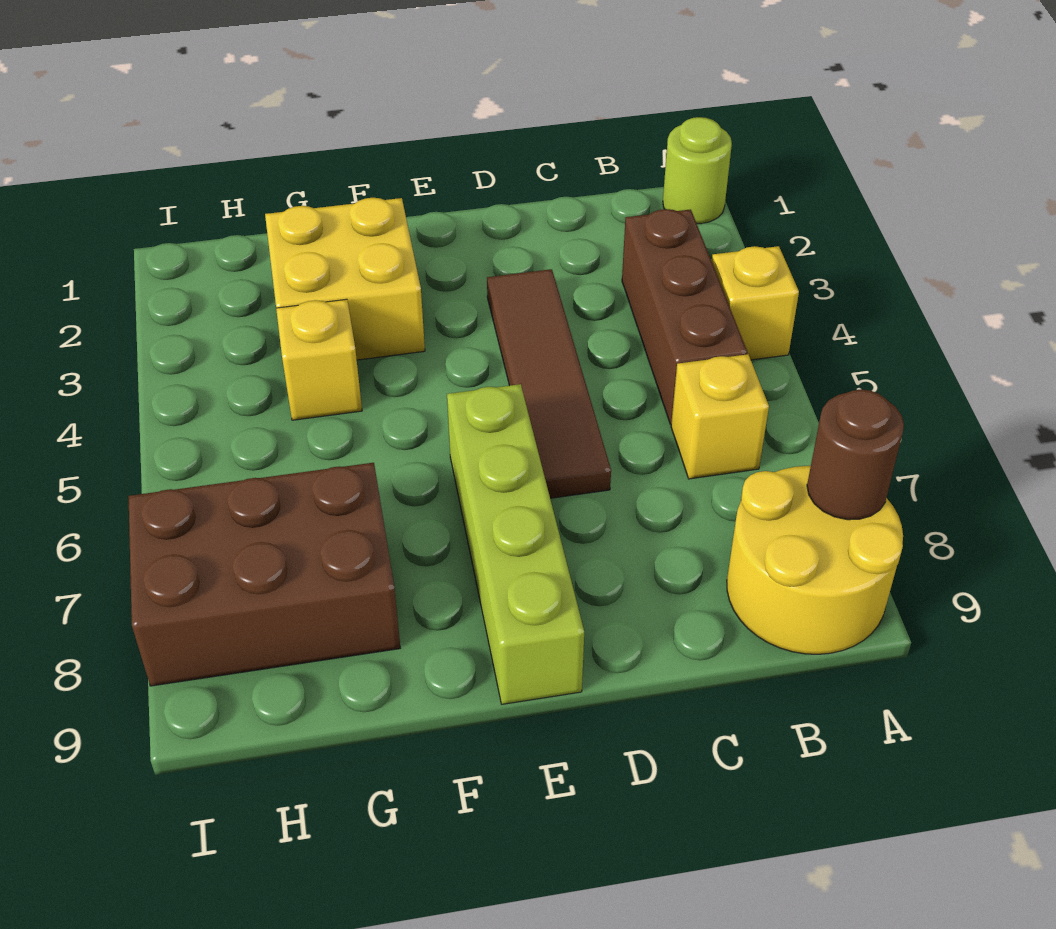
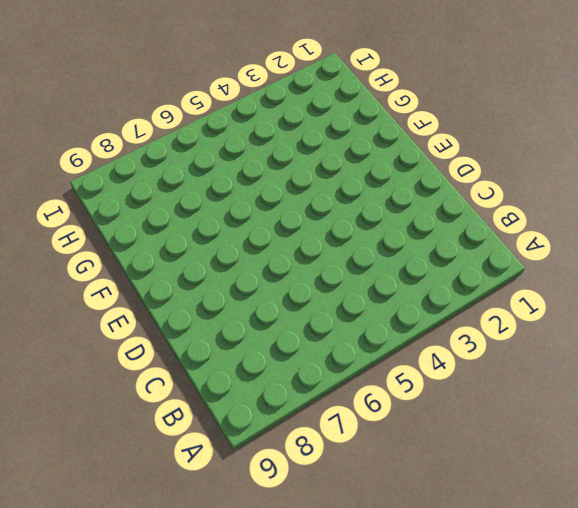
none -> lime round brick A1 level 1
none -> yellow brick A4 level 1

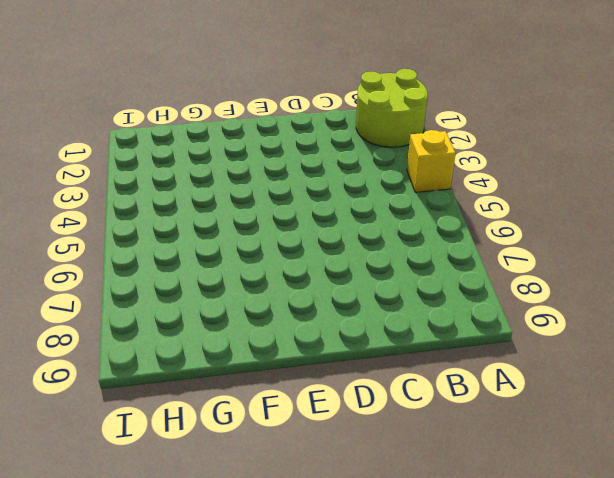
lime round brick A1:B2 level 1 -> lime round brick A1 level 1
none -> yellow round brick A8:B9 level 1
none -> brown brick B3:B5 level 1

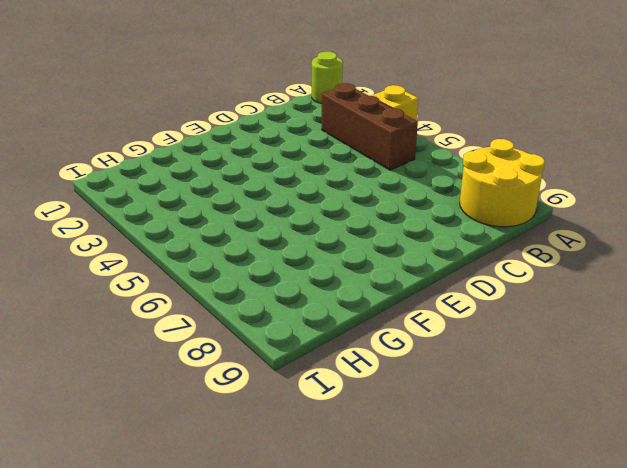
none -> yellow brick B6 level 1
none -> brown tile D3:D6 level 1

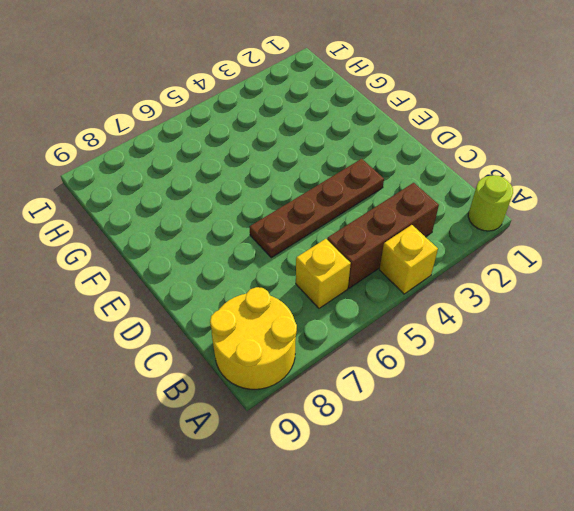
brown plate D3:D6 level 1 -> brown tile D3:D6 level 1
none -> lime brick E6:E9 level 1
none -> yellow brick F2:G3 level 1

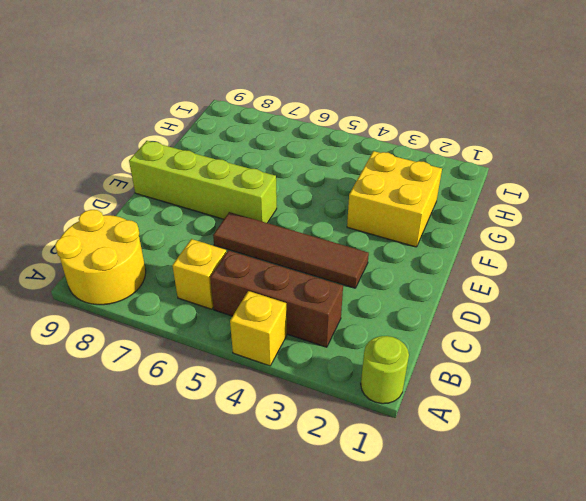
none -> yellow brick G4 level 1
none -> brown brick G7:I8 level 1

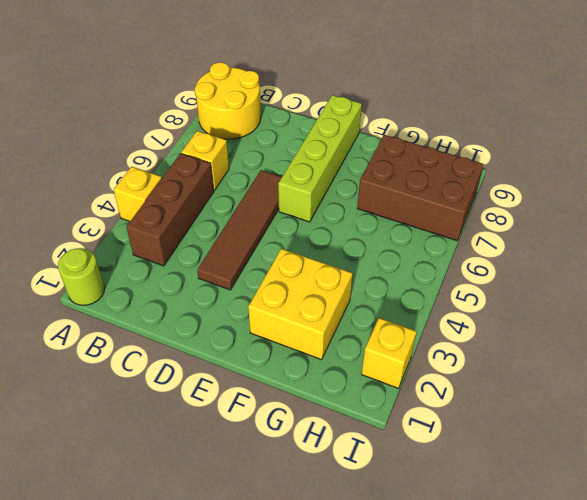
yellow brick I2 level 1 -> yellow brick G4 level 1
none -> brown round brick A8 level 2

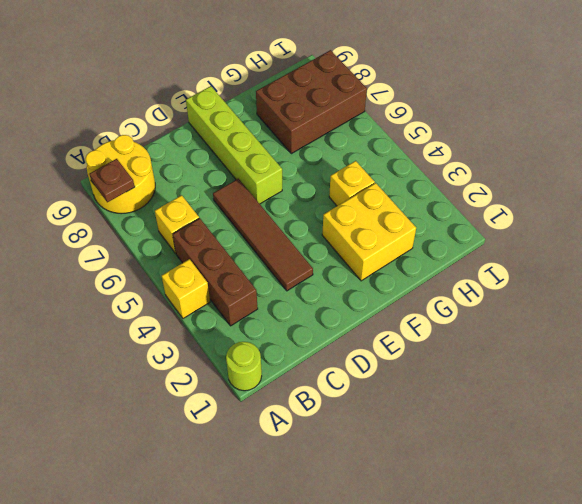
brown plate A8 level 2 -> brown round brick A8 level 2

